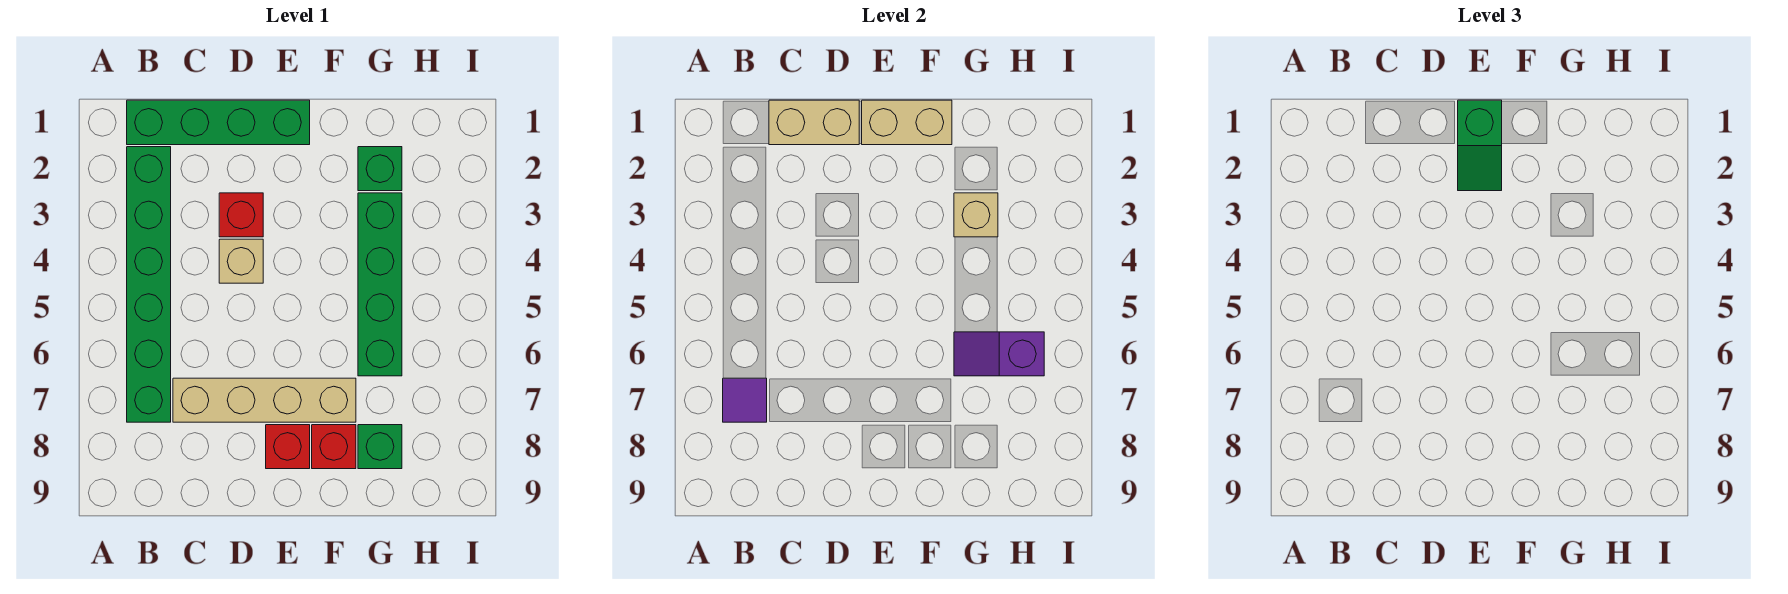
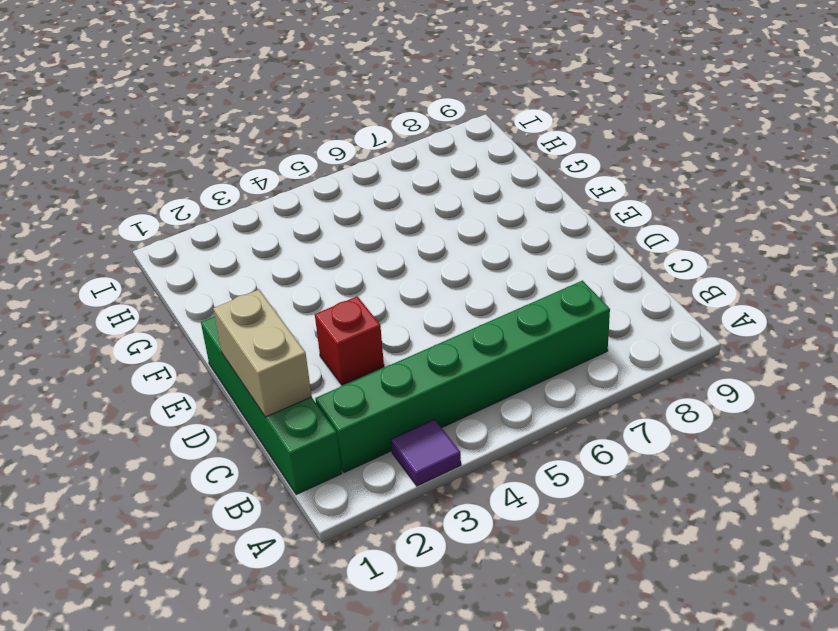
purple tile A3 level 1 -> purple tile B7 level 2
none -> tan brick C7:F7 level 1
none -> tan brick D4 level 1
none -> red brick E8 level 1

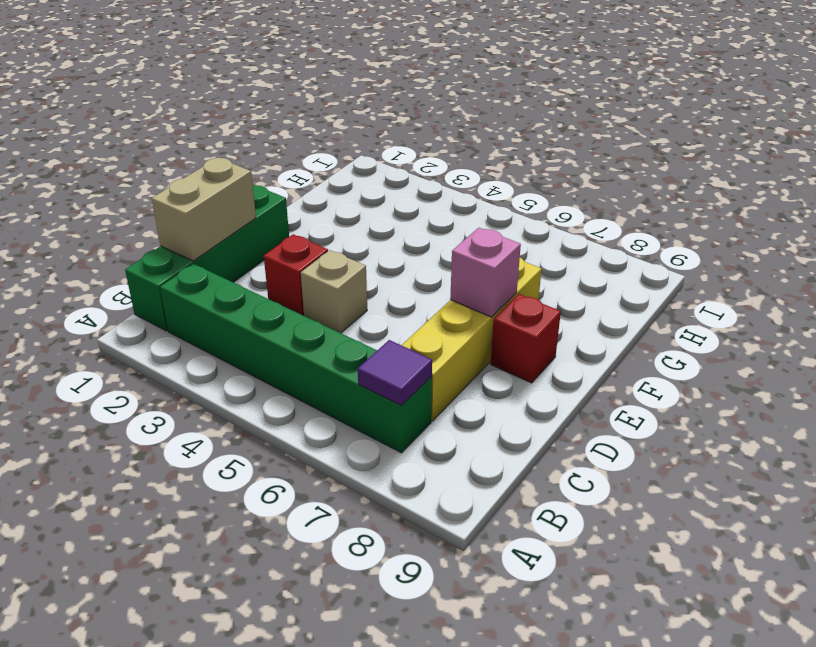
yellow brick C7:F7 level 1 -> tan brick C7:F7 level 1
pink brick E7 level 2 -> none
none -> red brick F8 level 1
none -> green brick G2 level 1
none -> green brick G3:G6 level 1

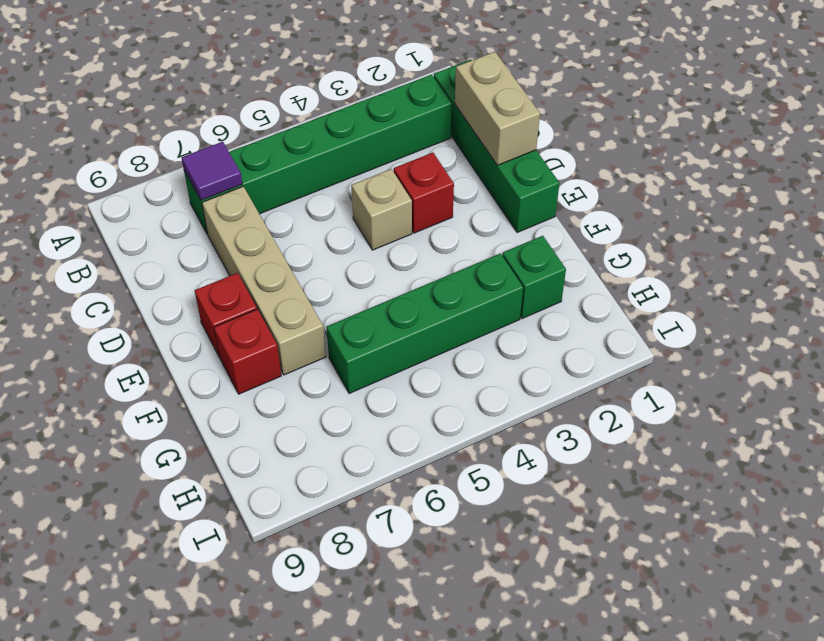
none -> green brick G8 level 1
none -> tan brick E1:F1 level 2
none -> tan brick G3 level 2

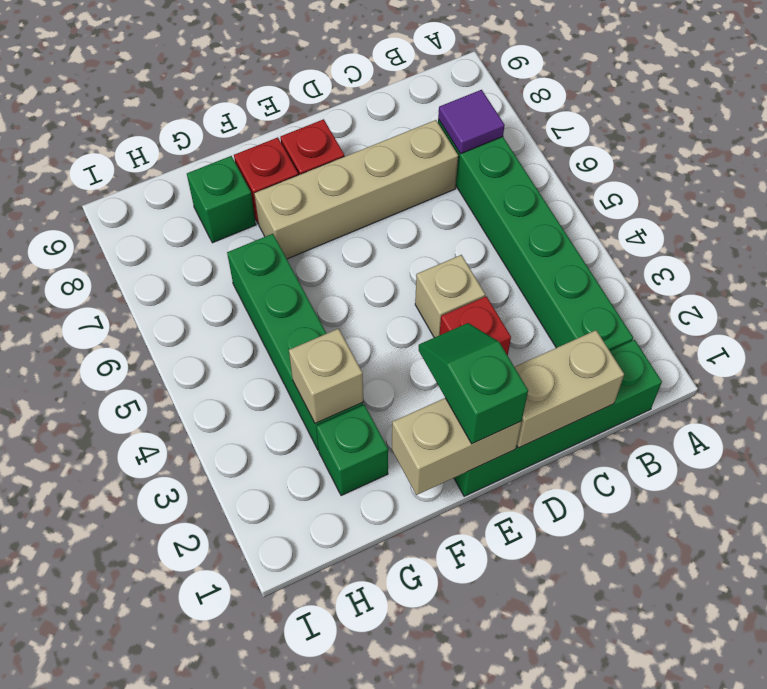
none -> purple slope G6:H6 level 2 top H

